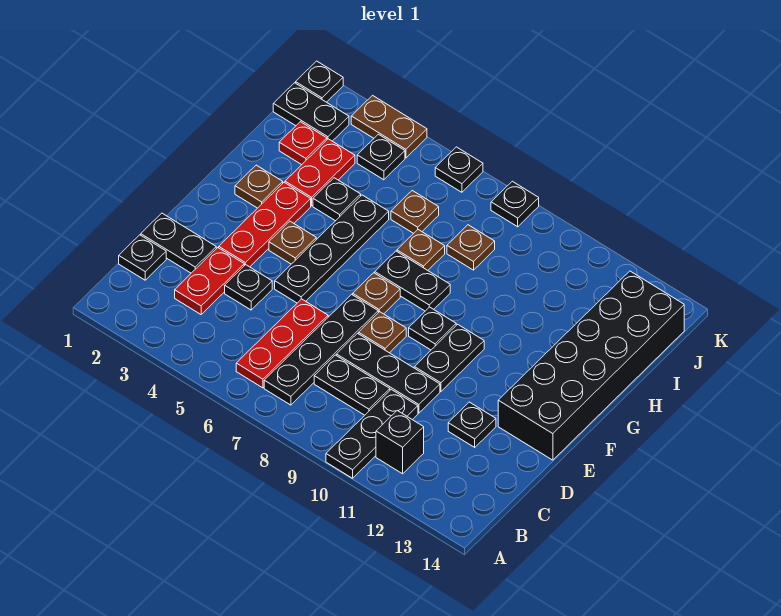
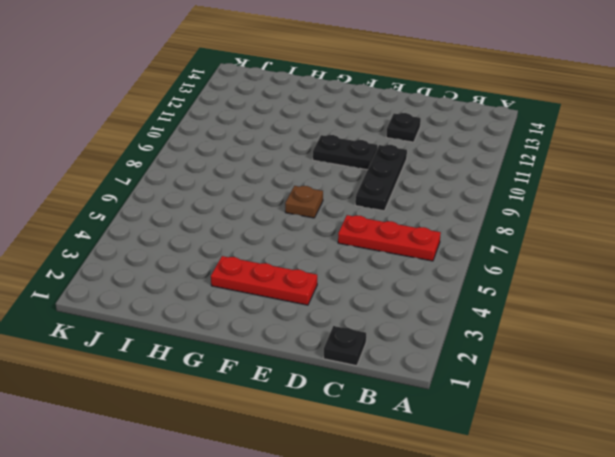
none -> black plate A10:C10 level 1
none -> black plate B7:E7 level 1
none -> black brick B11 level 1
none -> red plate C3:D3 level 1

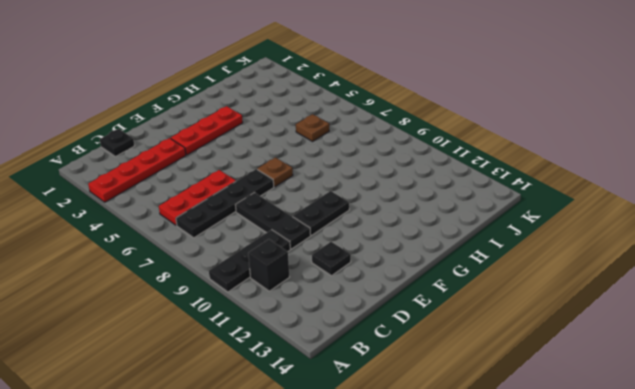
red plate A3:D3 level 1 -> red plate C3:D3 level 1
none -> black plate C8:C9 level 1
none -> black plate D1:D2 level 1
none -> black plate D4 level 1
none -> black plate E5:H5 level 1

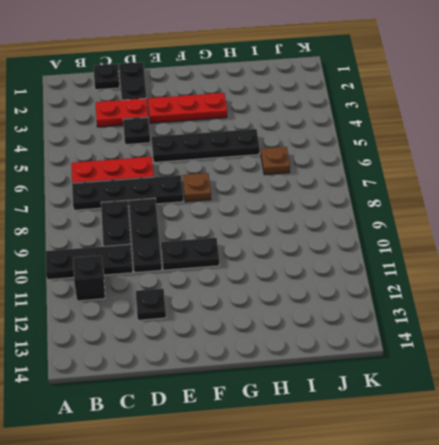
none -> brown plate E8 level 1
none -> black brick E13:J14 level 1
none -> brown plate F4 level 1
none -> black plate F9 level 1

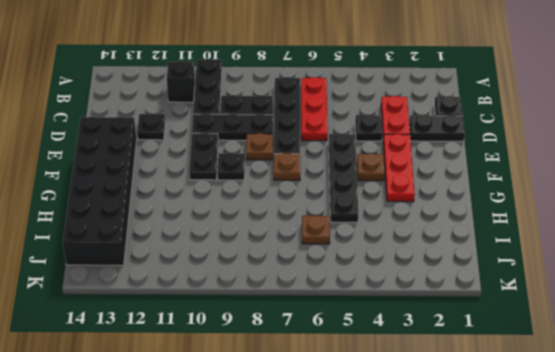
none -> brown plate G2 level 1
none -> black plate G7:G8 level 1
none -> red plate H3:I3 level 1
none -> black plate H4 level 1

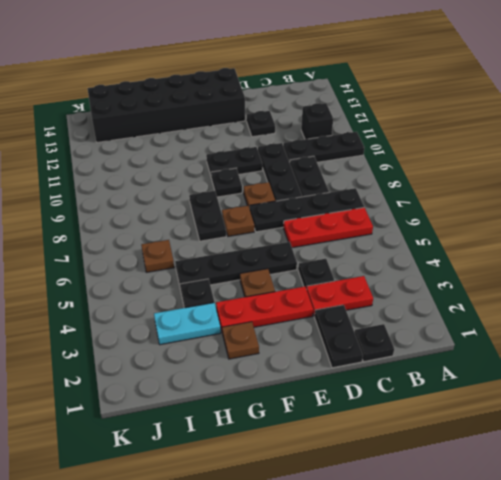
cyan plate H3:I3 level 1 -> red plate H3:I3 level 1
none -> brown plate H7 level 1
none -> red plate I2 level 1
none -> brown plate I8 level 1
none -> black plate J1:J2 level 1

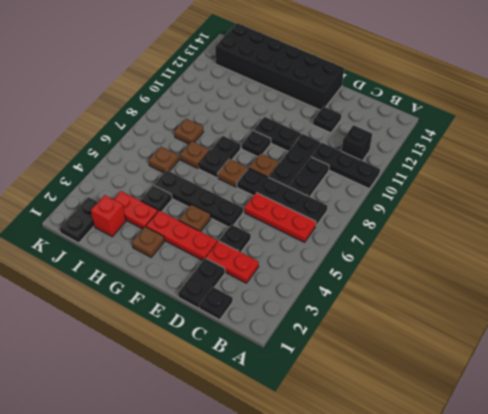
red brick I2 level 1 -> red plate I2 level 1
none -> black plate J4 level 1
none -> black plate K1 level 1
none -> brown plate K3:K4 level 1
none -> black plate K6 level 1

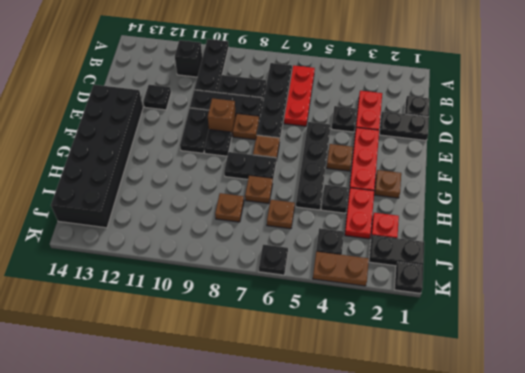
brown brick E9 level 1 -> none
none -> black plate K8 level 1

